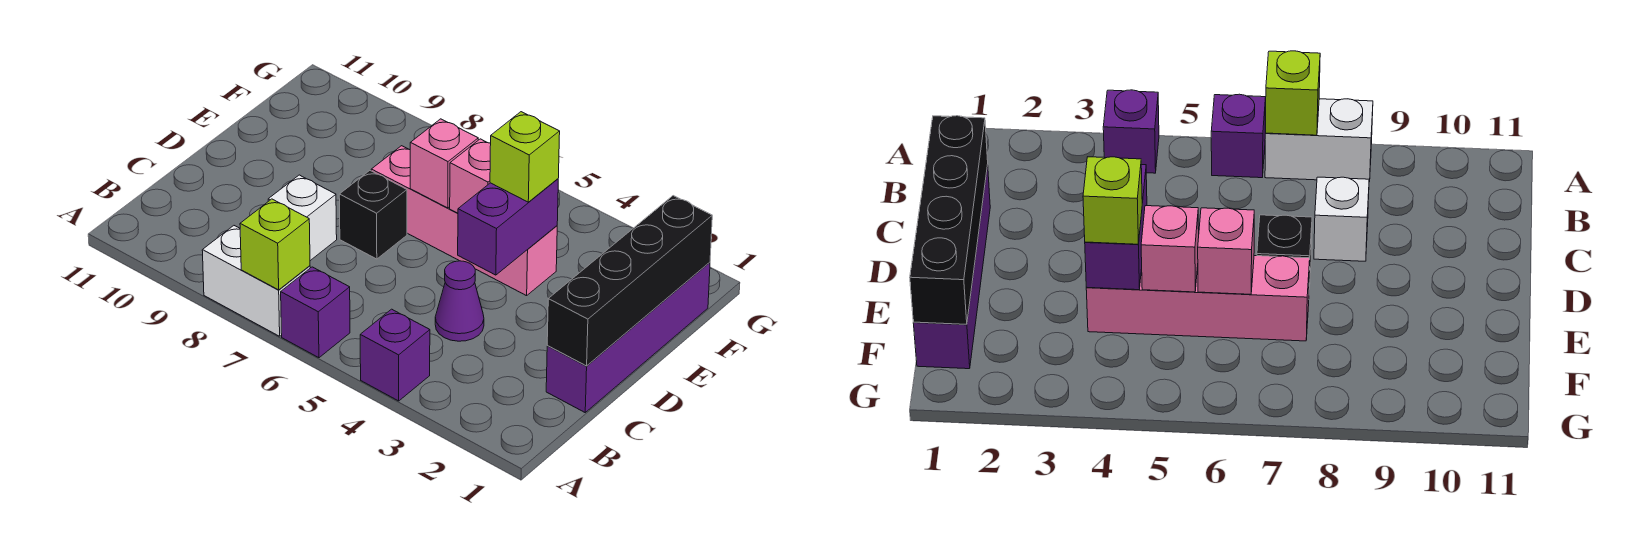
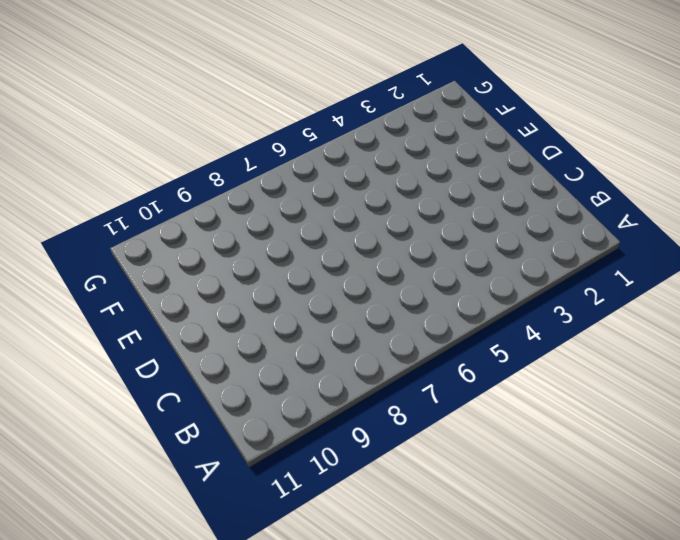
none -> purple brick A4 level 1
none -> purple brick A6 level 1
none -> white brick A7:A8 level 1

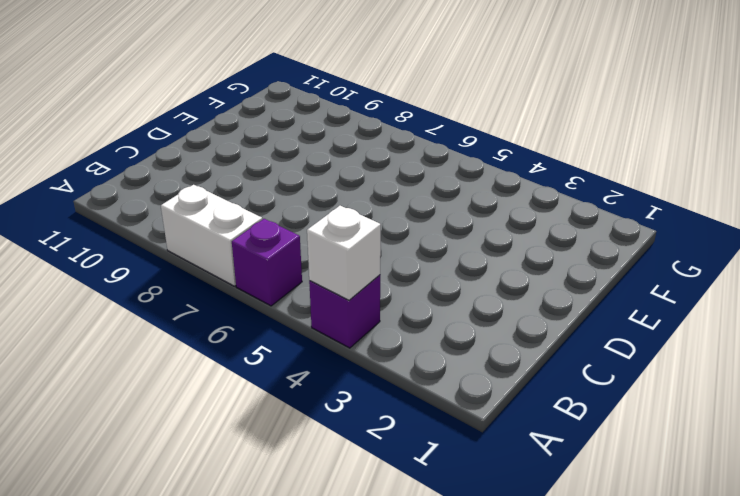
white brick A4 level 2 -> white brick C8 level 1
none -> purple brick C1:F1 level 1
none -> purple cone C4 level 1
none -> black brick D7 level 1

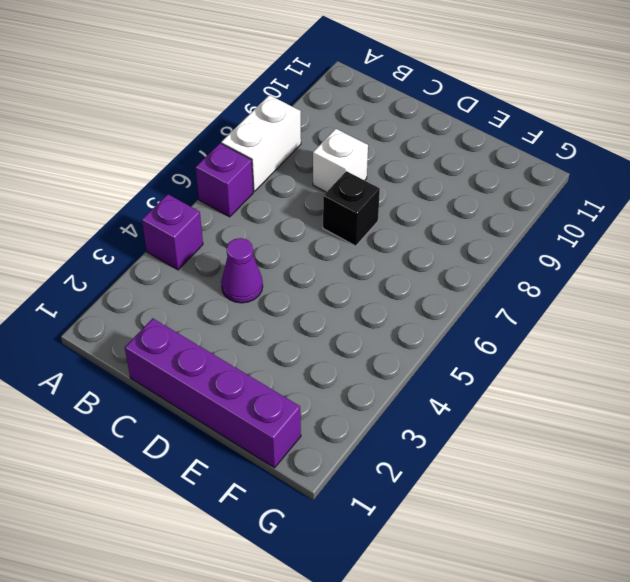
none -> pink brick E4:E7 level 1
none -> lime brick A7 level 2
none -> black brick C1:F1 level 2

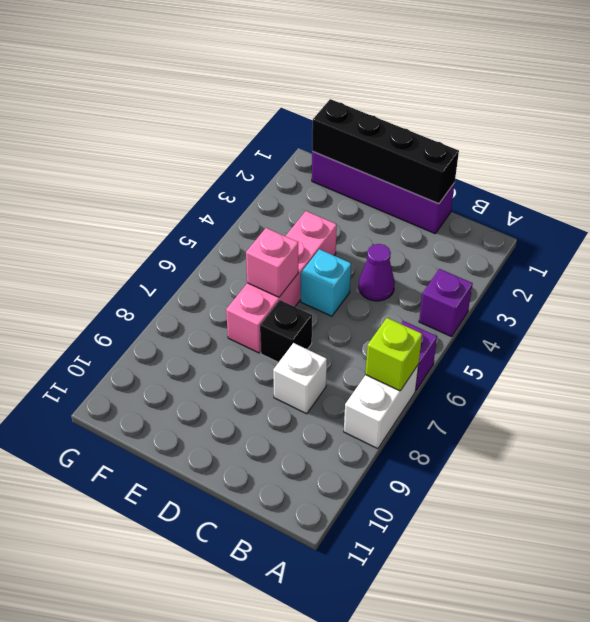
cyan brick D5 level 1 -> none
none -> purple brick D4:E4 level 2
none -> pink brick E5 level 2
none -> lime brick E4 level 3

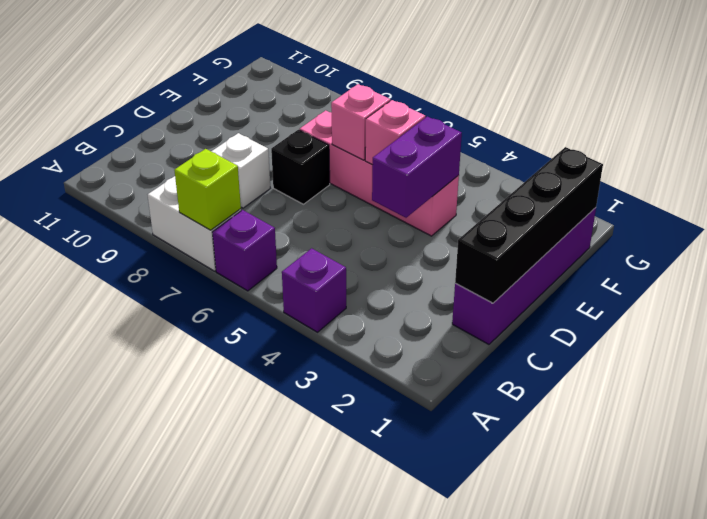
none -> purple cone C4 level 1
none -> lime brick E4 level 3

